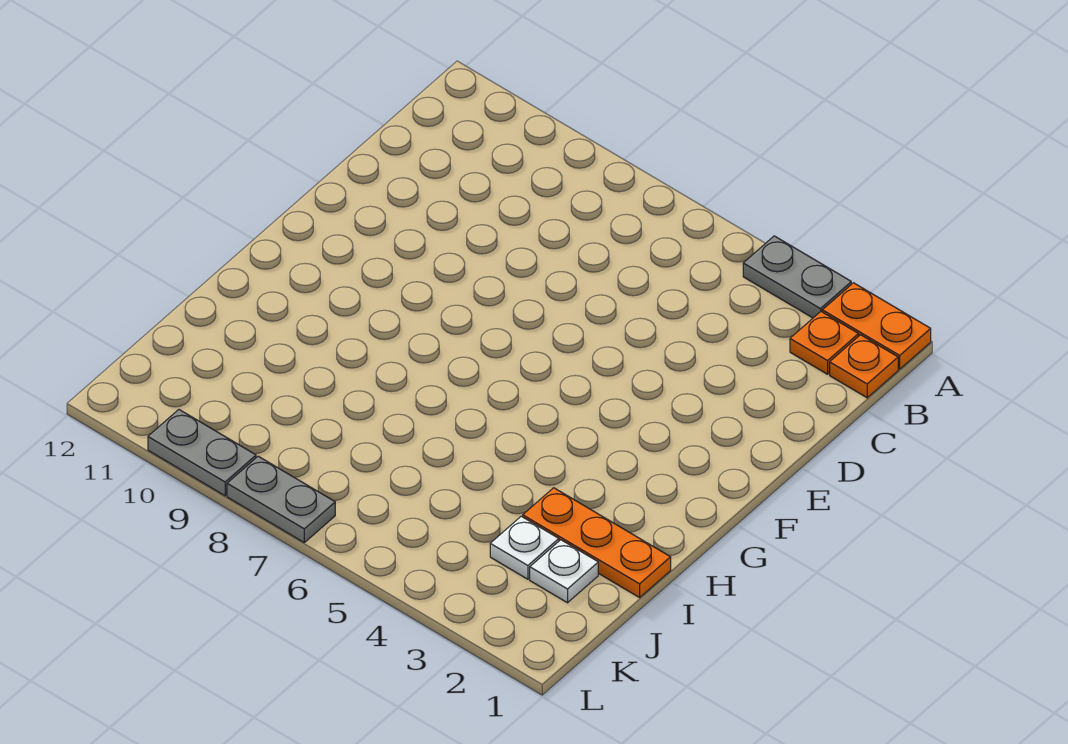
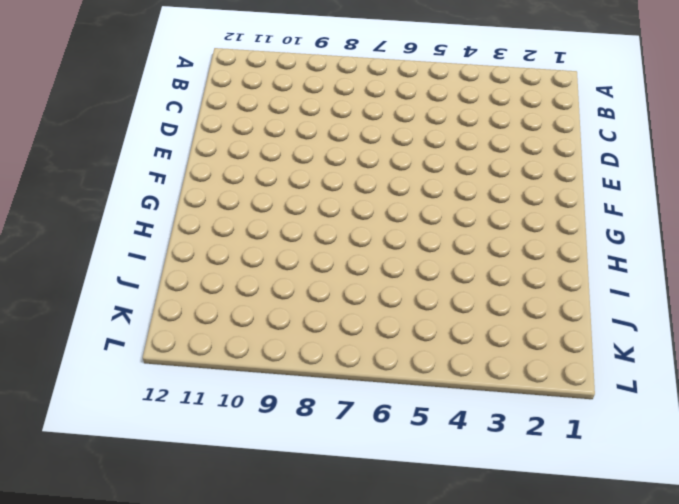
none -> orange plate A1:A2 level 1
none -> grey plate A3:A4 level 1

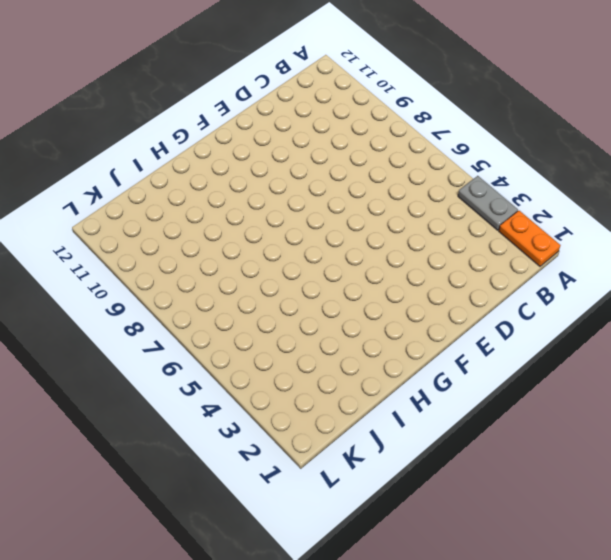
none -> orange plate B1 level 1
none -> orange plate B2 level 1

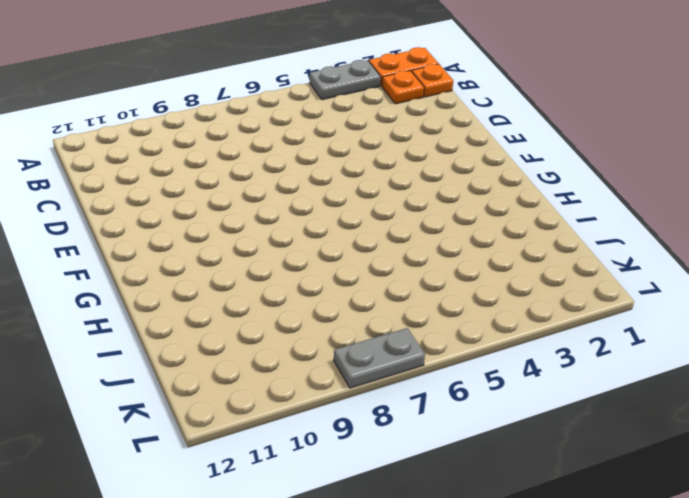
none -> orange plate I1:I3 level 1
none -> white plate J2 level 1

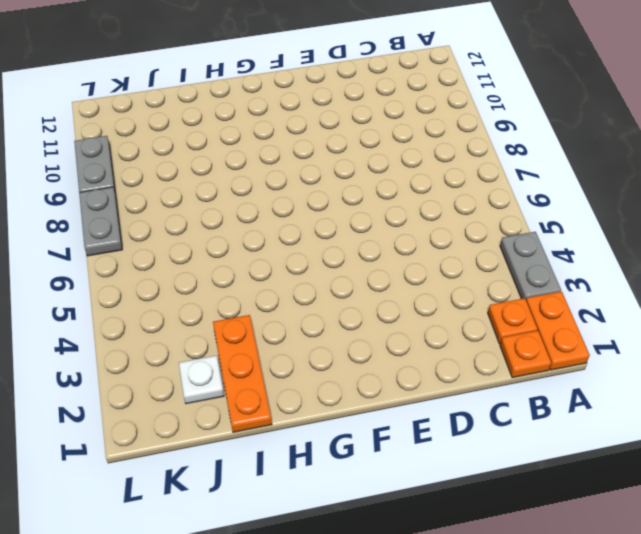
none -> white plate J3 level 1

